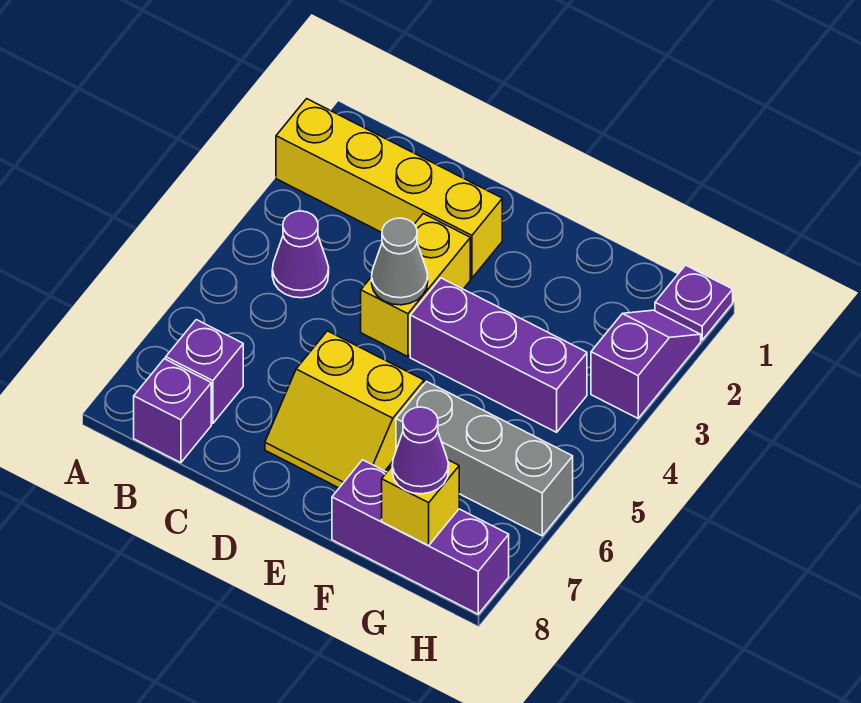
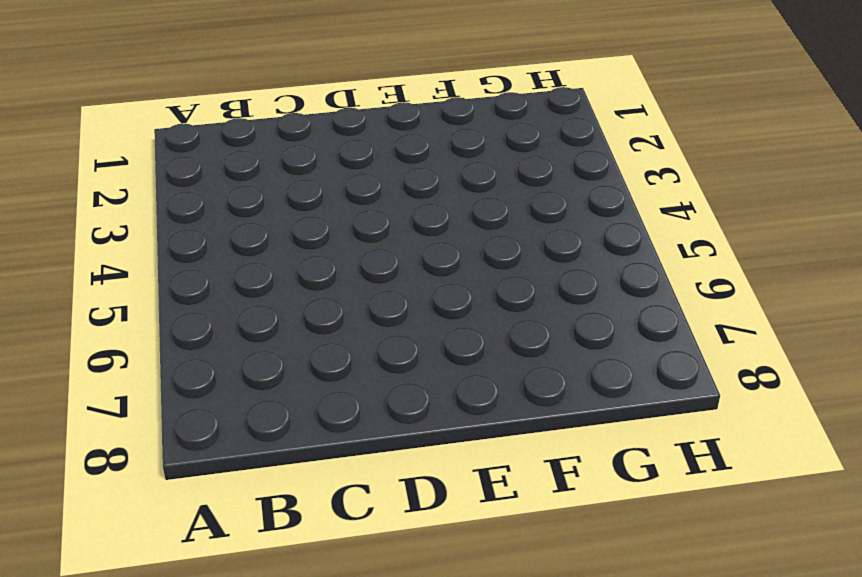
none -> yellow brick A2:D2 level 1
none -> purple cone B4 level 1
none -> purple brick B7 level 1

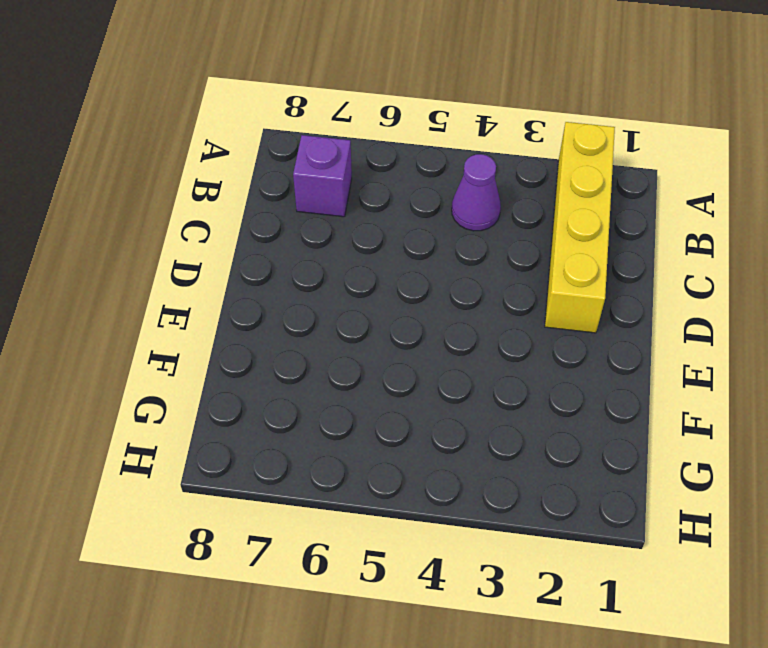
none -> purple brick B8 level 1
none -> yellow brick D3:D4 level 1
none -> yellow slope D6:E7 level 1 top 6

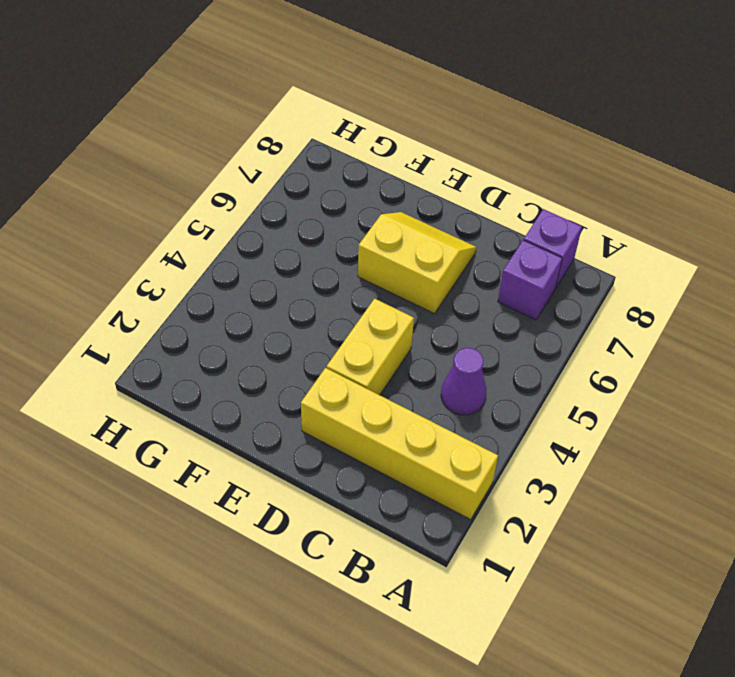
none -> purple brick E4:G4 level 1
none -> grey brick F6:H6 level 1
none -> purple brick F8:H8 level 1

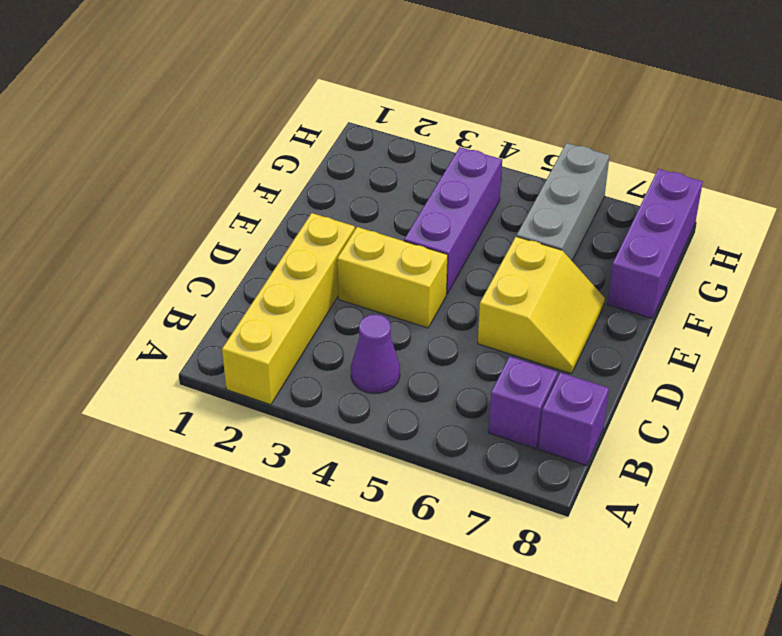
none -> purple plate H1 level 1
none -> purple slope H2:H3 level 1 top 3
none -> grey cone D4 level 2

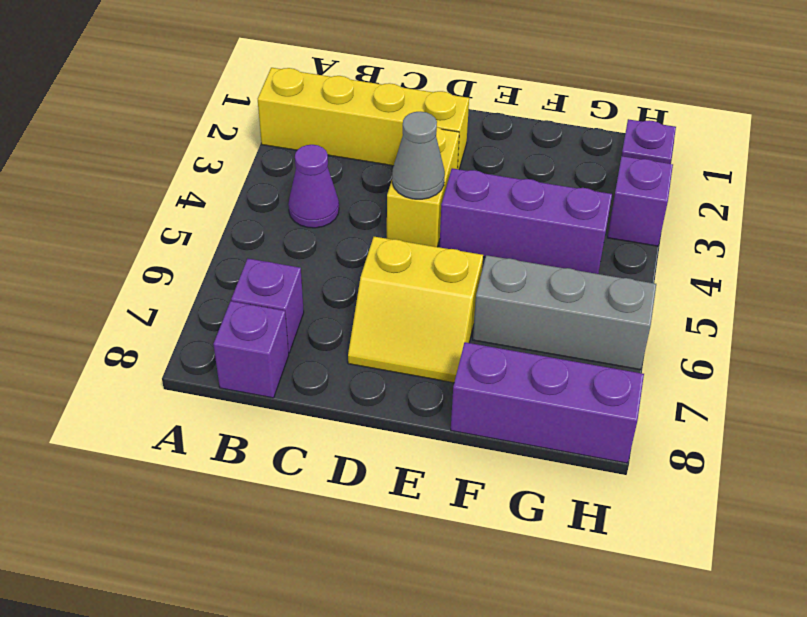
none -> yellow brick G8 level 2
none -> purple cone G8 level 3

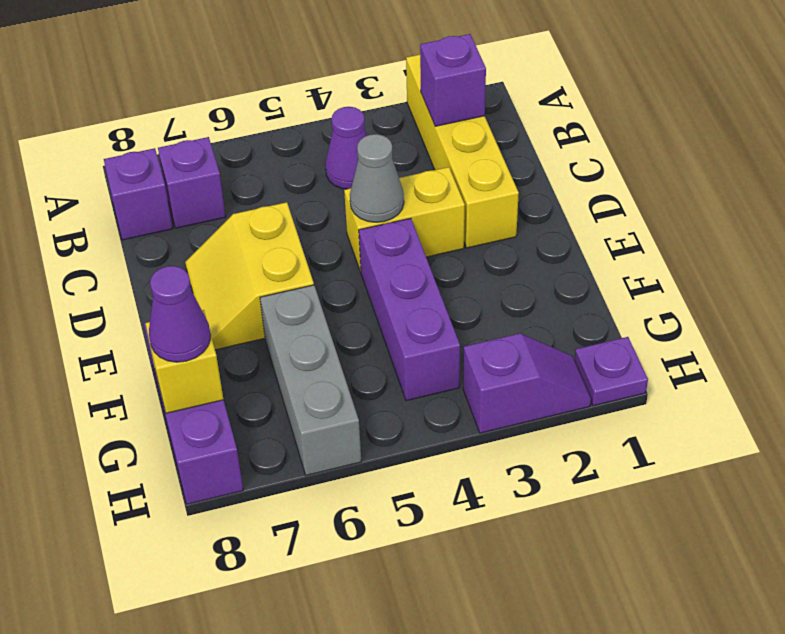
purple brick B2 level 2 -> none

